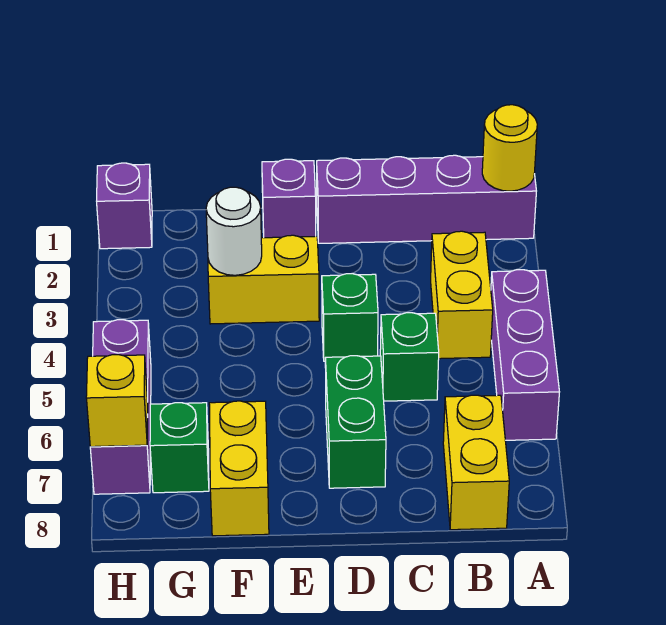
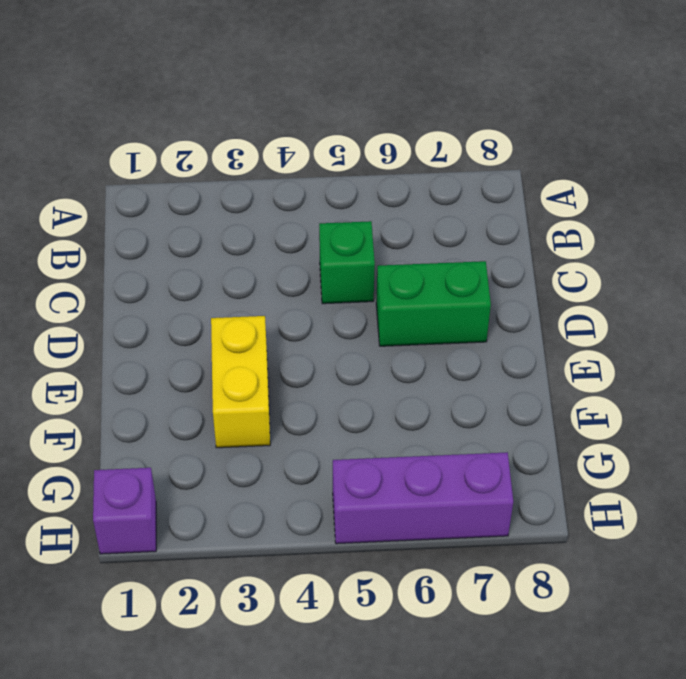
none -> purple brick A1:D1 level 1
none -> purple brick A4:A6 level 1
none -> yellow brick B3:B4 level 1

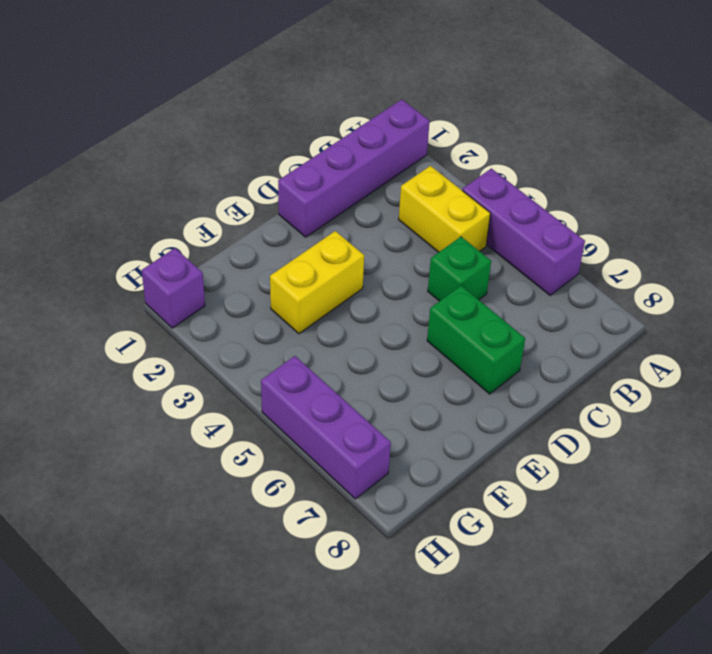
none -> yellow brick B7:B8 level 1
none -> green brick D4 level 1
none -> purple brick E1 level 1

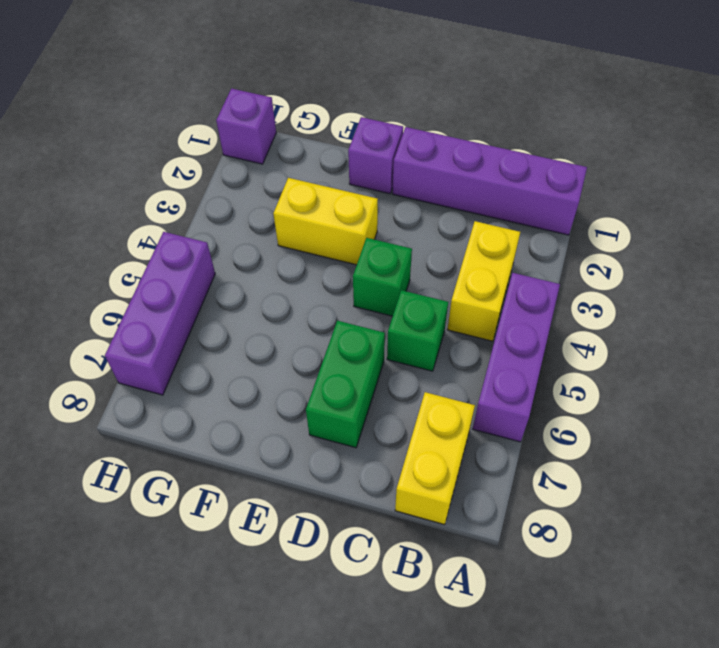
none -> yellow brick F7:F8 level 1
none -> green brick G7 level 1
none -> yellow round brick A1 level 2

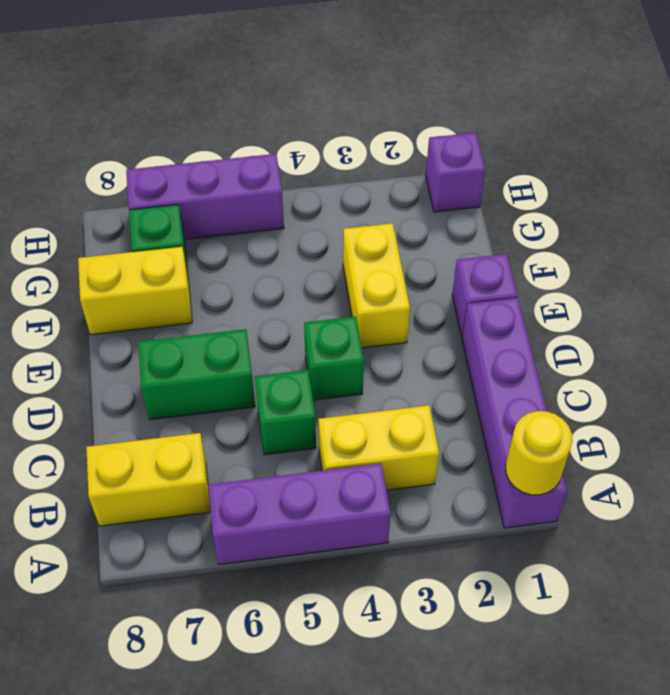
none -> white round brick F3 level 2
none -> yellow brick H7 level 2

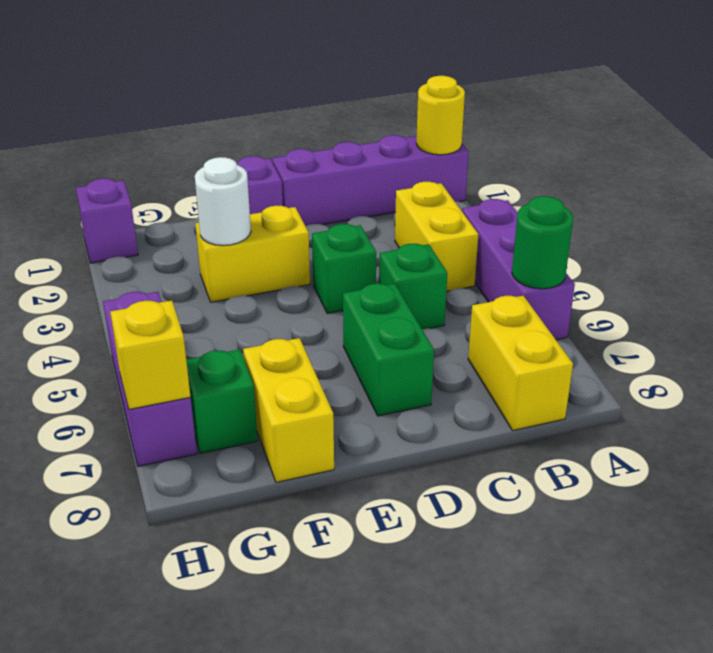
green round brick A6 level 2 -> none

